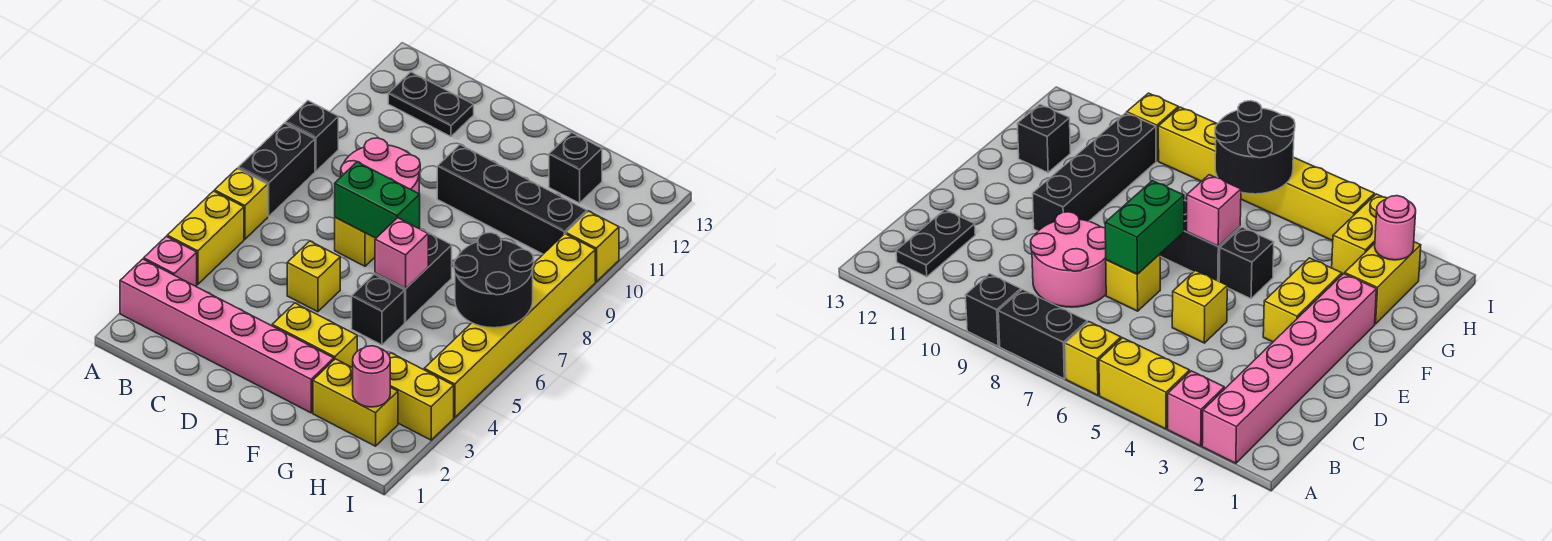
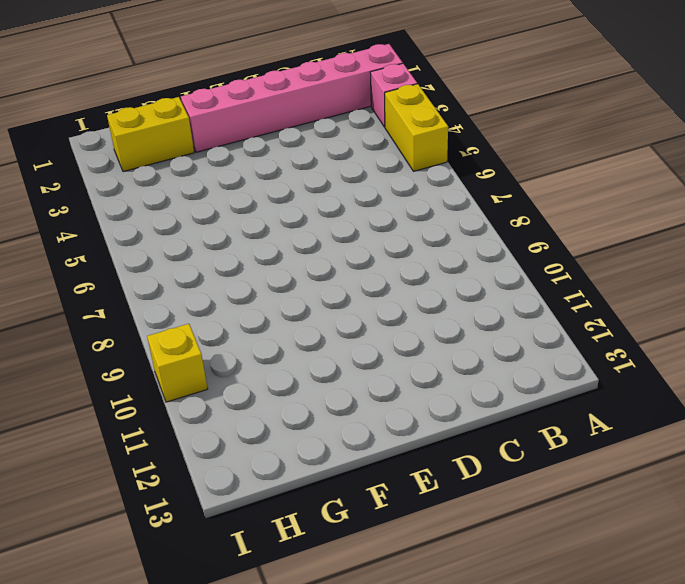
none -> yellow brick A6 level 1
none -> black brick A7:A8 level 1
none -> black brick A9 level 1

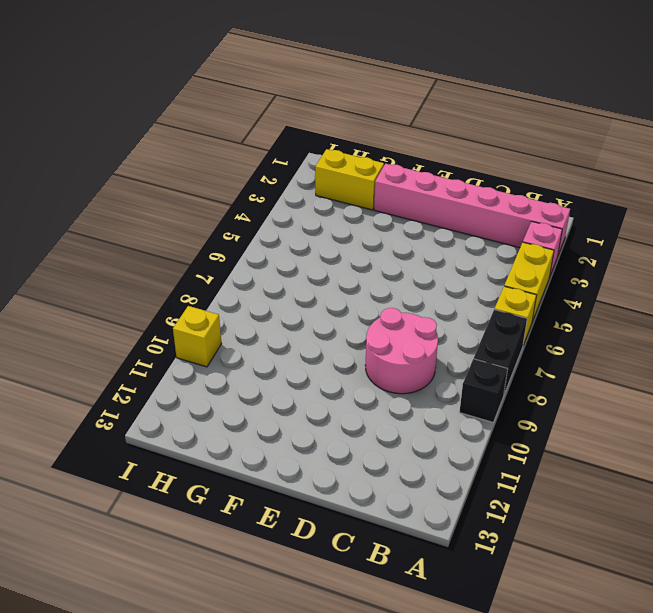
none -> black plate B12:C12 level 1
none -> yellow brick D5 level 1
none -> yellow brick D7 level 1

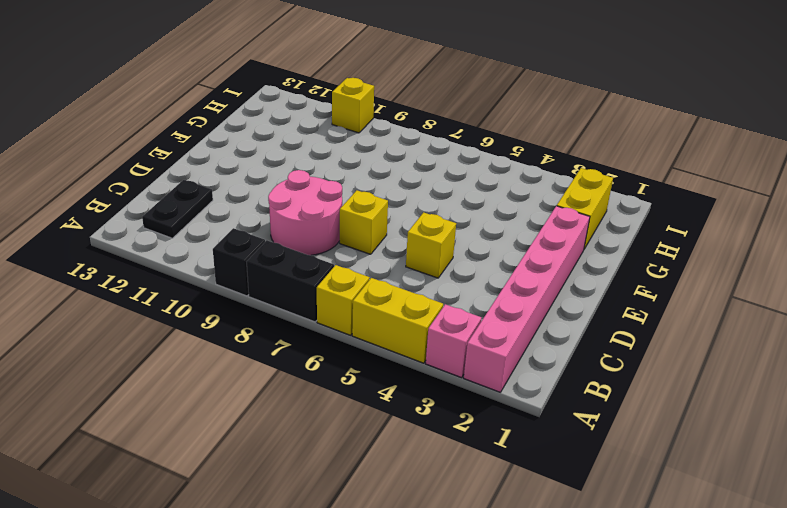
none -> yellow brick E3:F3 level 1
none -> black brick E10:H10 level 1
none -> black brick F5 level 1

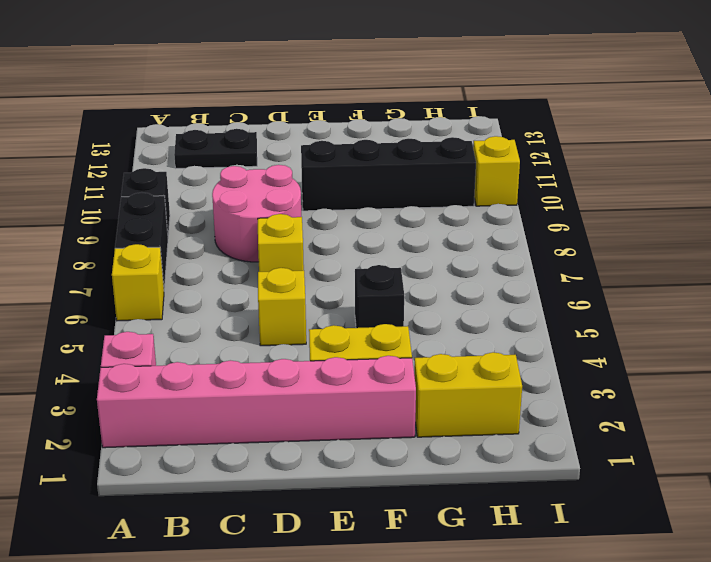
none -> yellow brick A4:A5 level 1
none -> black brick F6:F7 level 1
none -> black brick G12 level 1

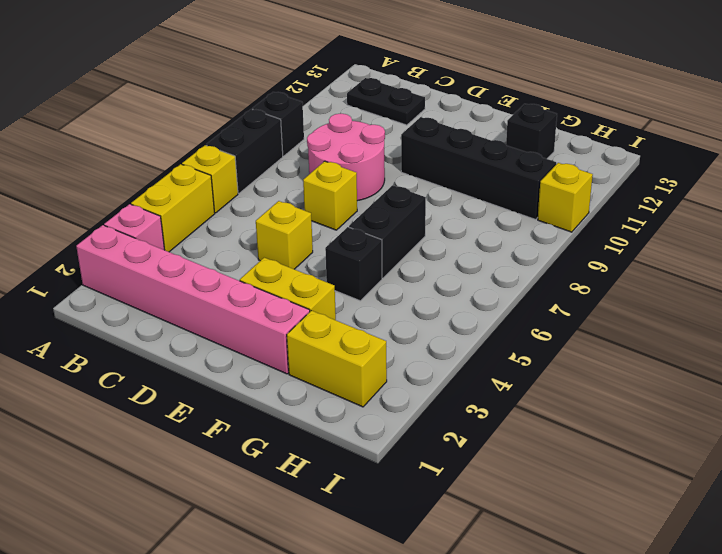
none -> yellow brick H3:I3 level 1
none -> yellow brick I4:I9 level 1
none -> green brick D7:E7 level 2

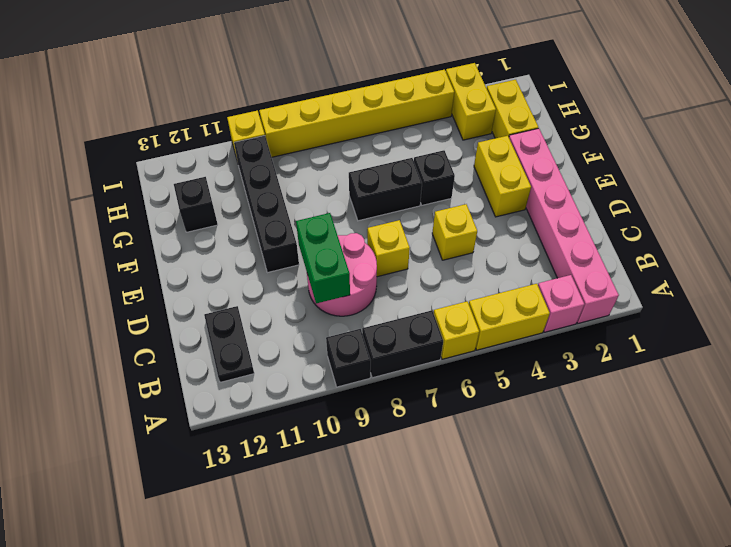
green brick C9:D9 level 2 -> green brick D7:E7 level 2
none -> pink brick F6 level 2
none -> pink round brick H2 level 2
none -> black round brick H6:I7 level 2

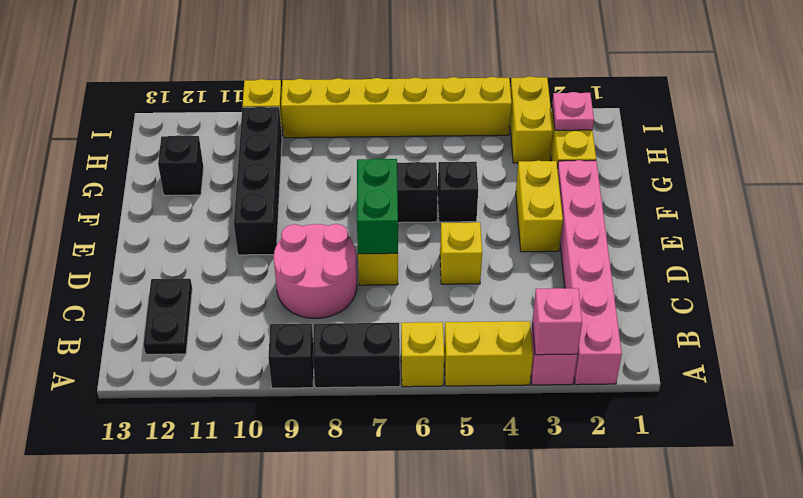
pink brick A3 level 2 -> pink brick F6 level 2
pink plate H2 level 2 -> pink round brick H2 level 2
none -> black round brick H6:I7 level 2

